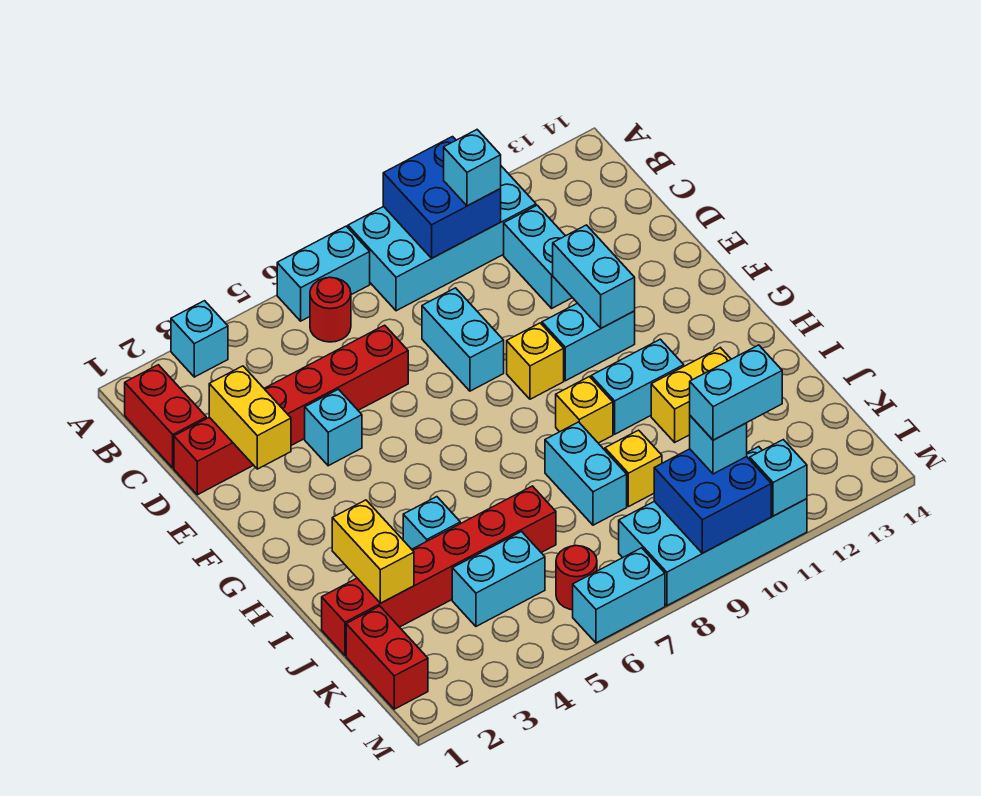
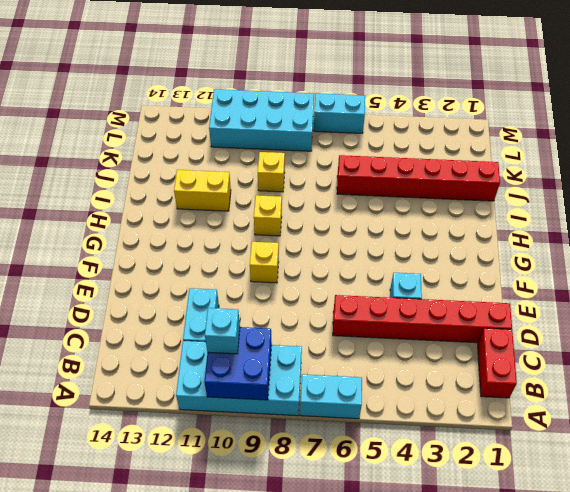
none -> cyan brick A3 level 1
none -> red round brick B6 level 1
none -> cyan brick D8:E8 level 1
none -> cyan brick F10:F11 level 1

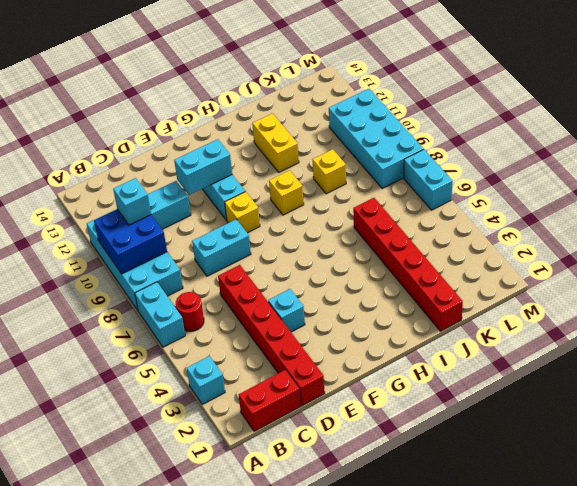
none -> cyan brick H10:H11 level 1
none -> cyan brick I4 level 1
none -> cyan brick I8:J8 level 1
none -> red brick K1:L1 level 1

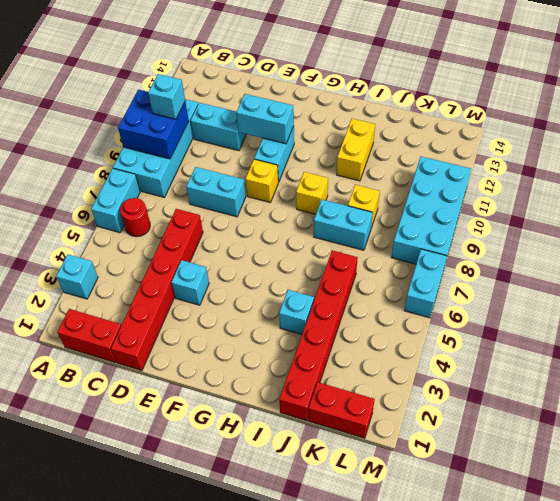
none -> cyan brick H10:H11 level 1
none -> cyan brick K4:K5 level 1
none -> red round brick L6 level 1
none -> yellow brick D2:E2 level 2

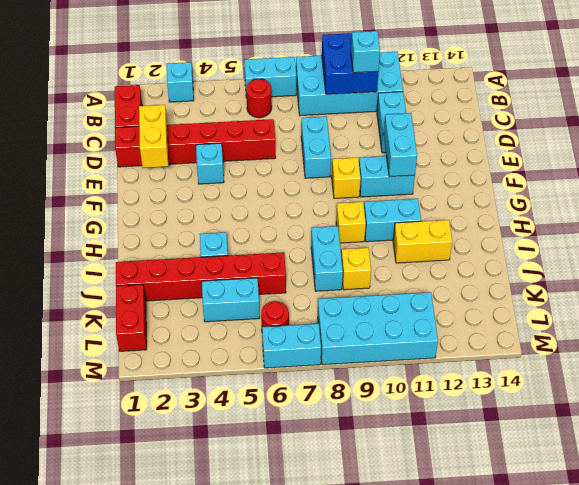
none -> yellow brick I2:J2 level 2
none -> blue brick L9:M10 level 2
none -> cyan brick M11 level 2
none -> cyan brick L10 level 3

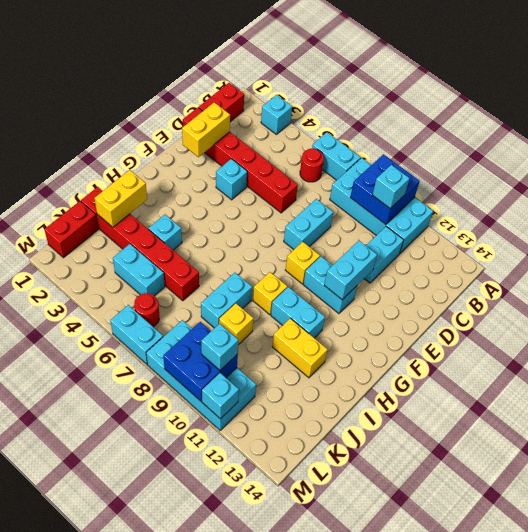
none -> cyan brick L10:L11 level 4

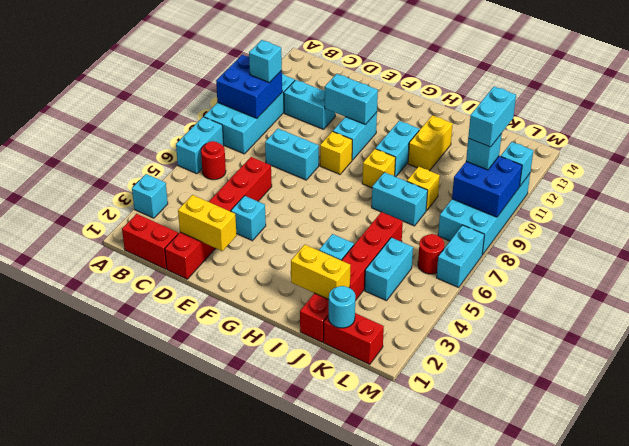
cyan round brick K1 level 2 -> none

